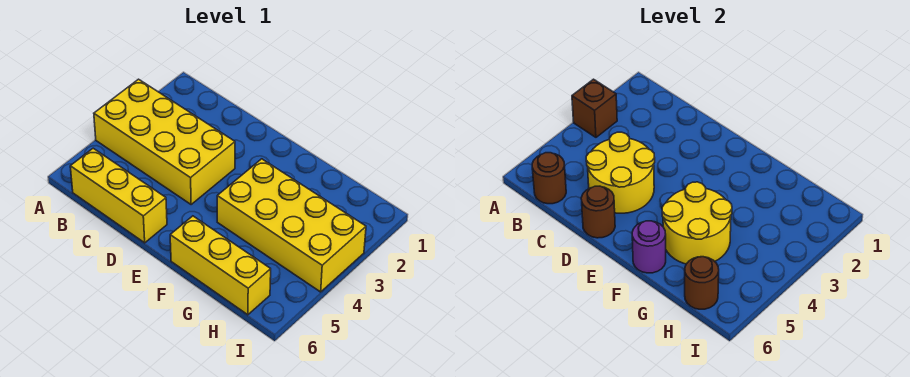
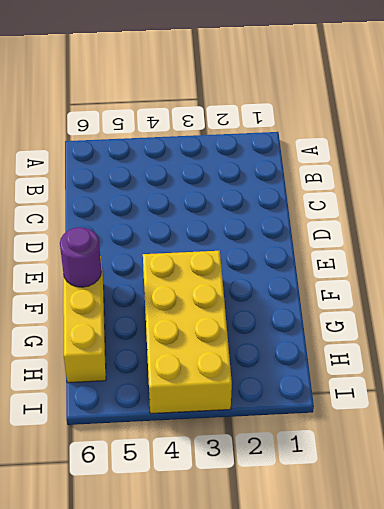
none -> yellow brick A3:D4 level 1
none -> yellow brick B6:D6 level 1

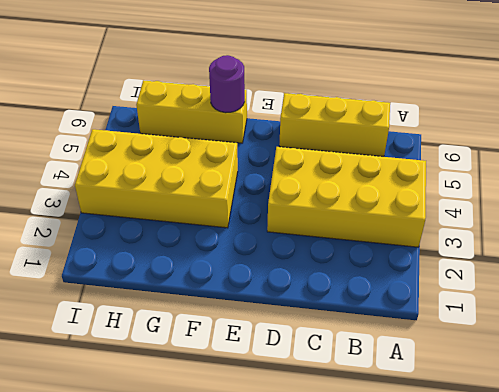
none -> brown brick A3 level 2
none -> brown round brick B6 level 2

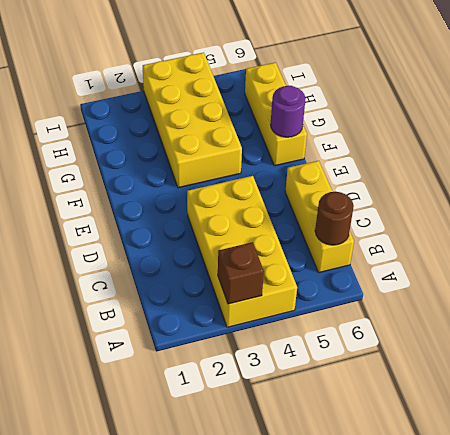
none -> yellow round brick C4:D5 level 2
none -> brown round brick D6 level 2

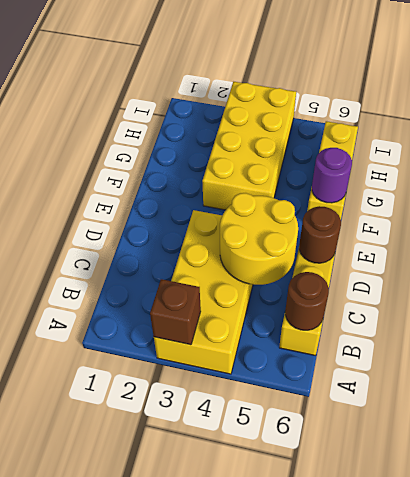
none -> yellow round brick F4:G5 level 2
none -> brown round brick H6 level 2

